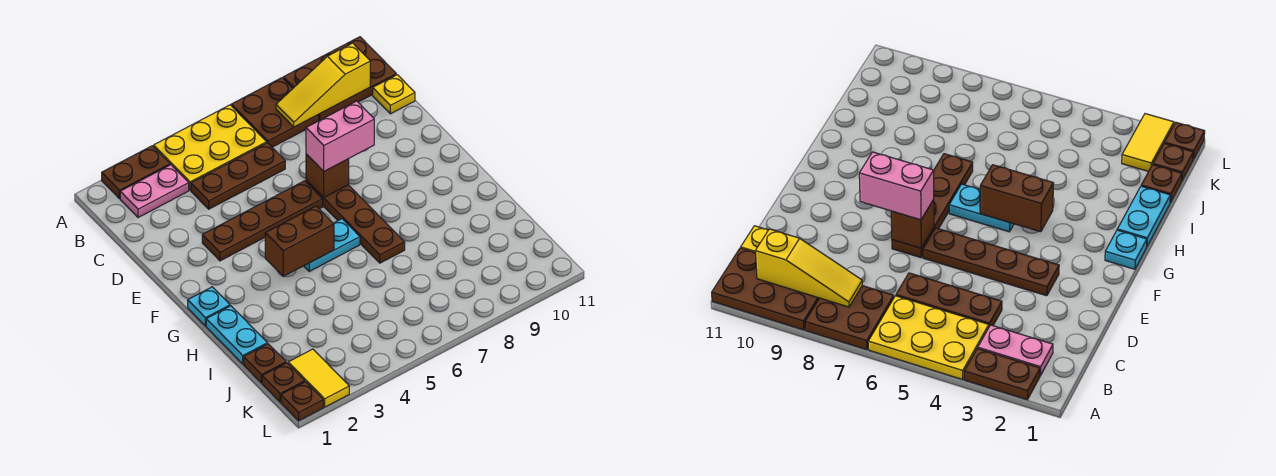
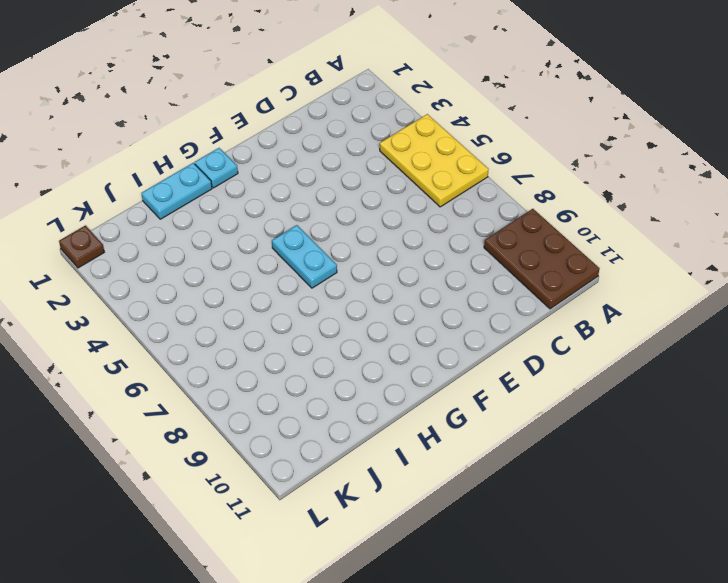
none -> brown plate A2:A3 level 1
none -> brown plate A7:B8 level 1
none -> pink plate B2:B3 level 1

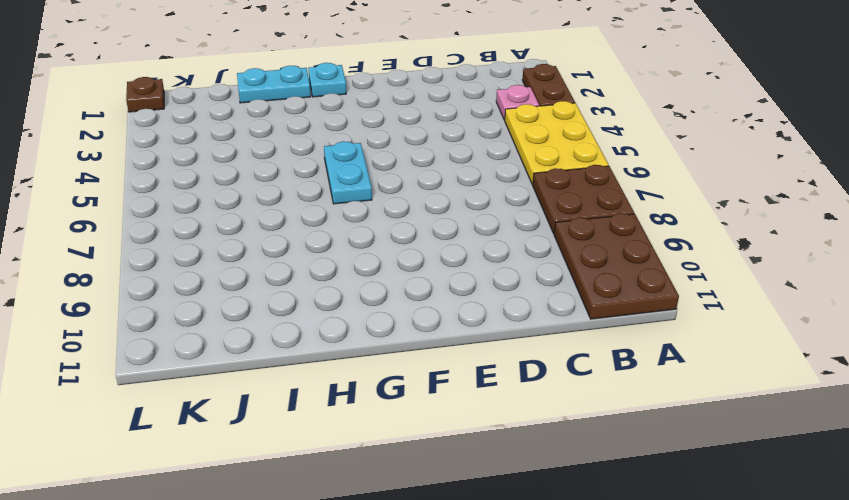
pink plate B3 level 1 -> pink plate B2:B3 level 1
none -> brown plate C4:C6 level 1
none -> yellow plate C11 level 1
none -> brown plate E3:E6 level 1

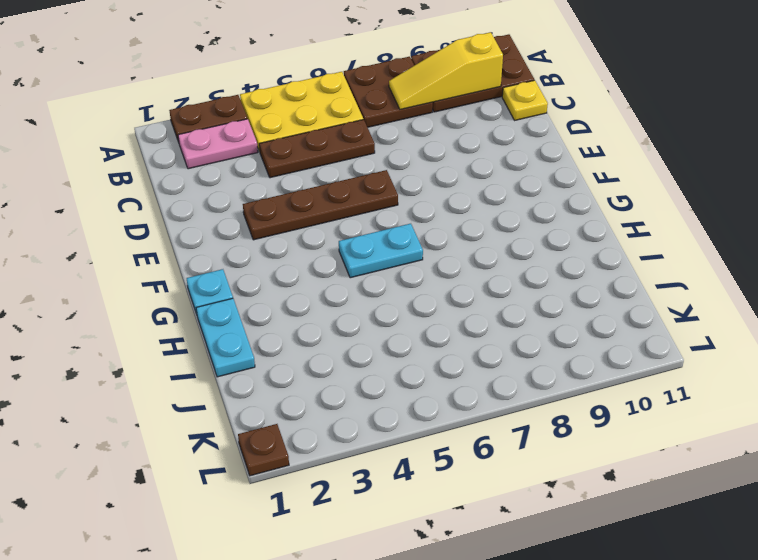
none -> brown plate E7:H7 level 1
none -> brown plate J1 level 1
none -> brown plate K1 level 1

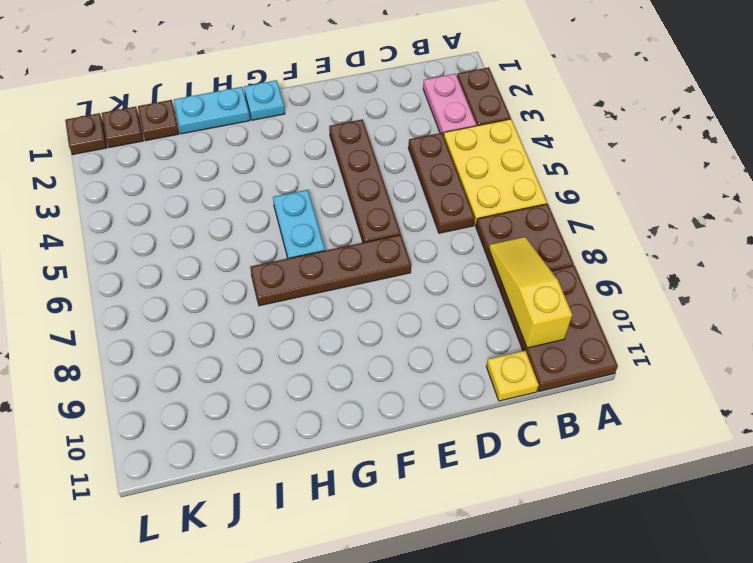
none -> yellow tile K2:L2 level 1
none -> brown brick E7 level 2
none -> brown brick G4:G5 level 2

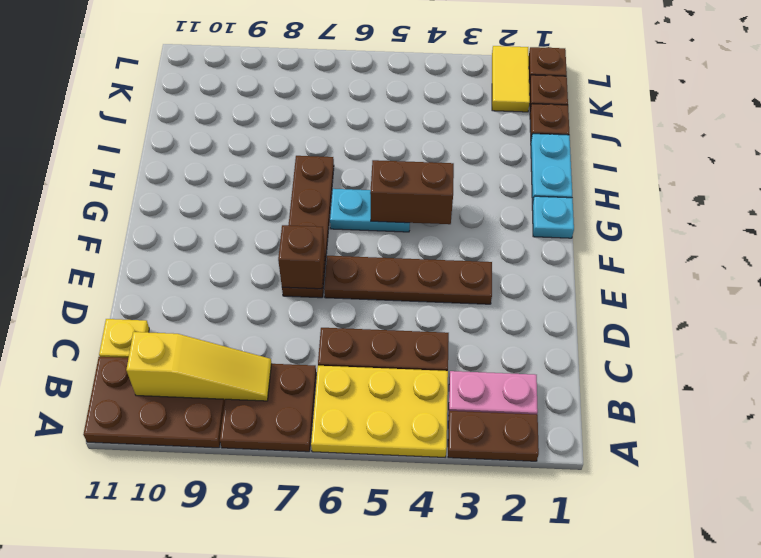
none -> pink brick E7:E8 level 3

